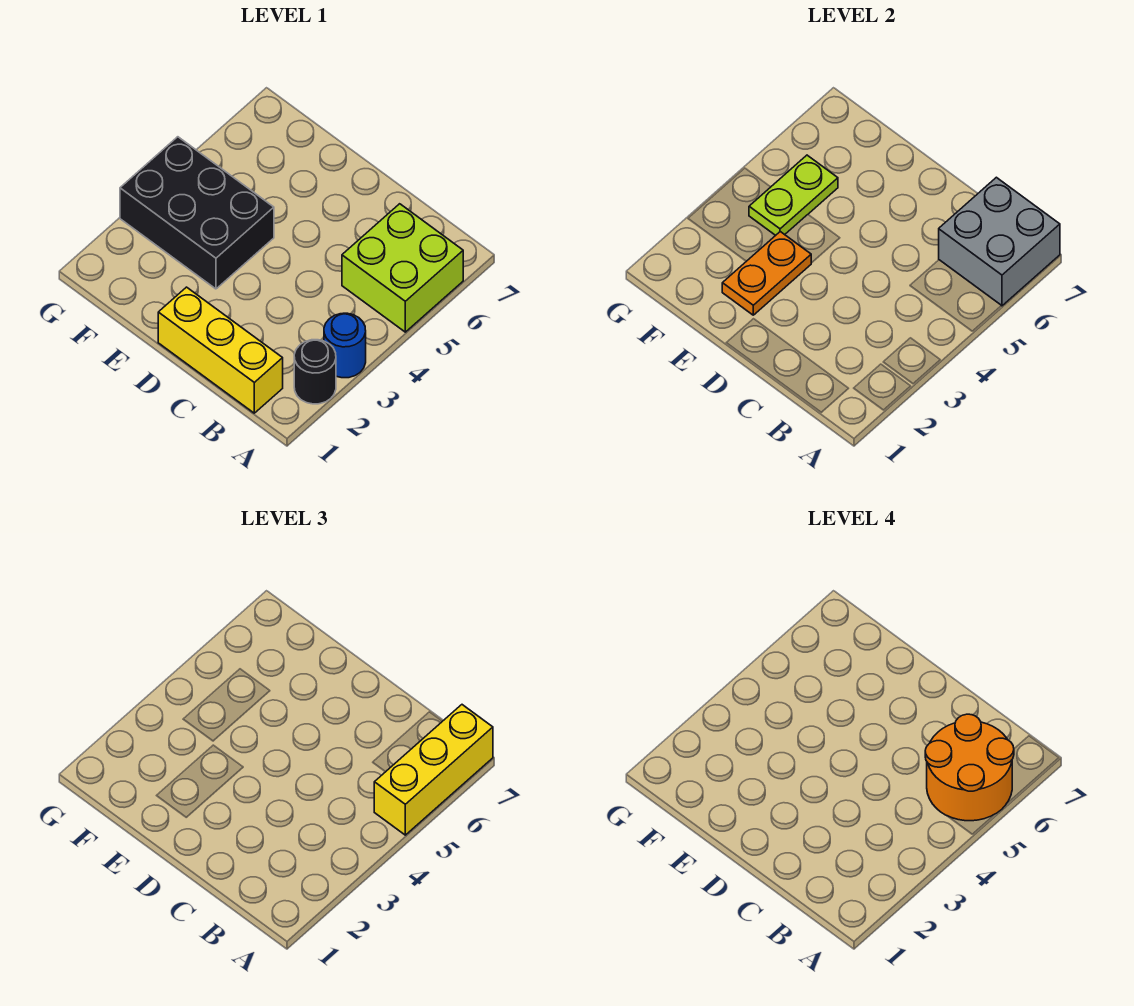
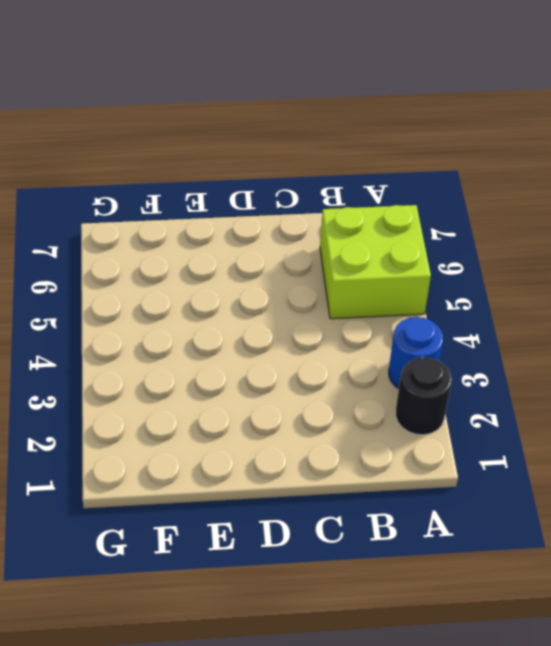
none -> yellow brick B1:D1 level 1
none -> black brick E3:G4 level 1

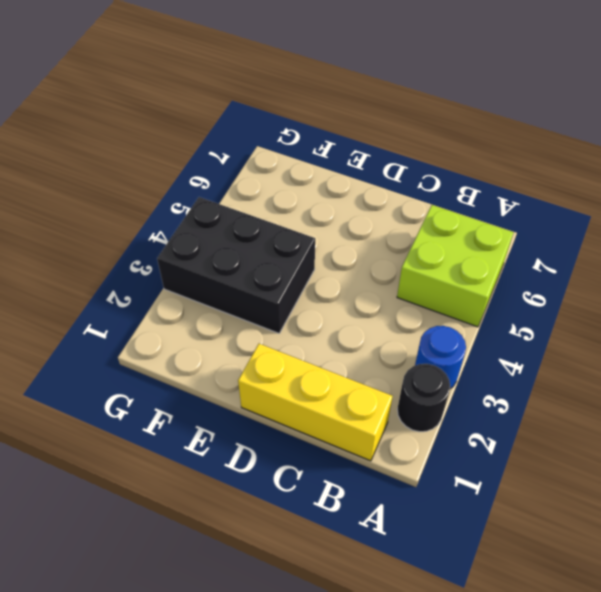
none -> grey brick A6:B7 level 2
none -> orange plate E2:E3 level 2

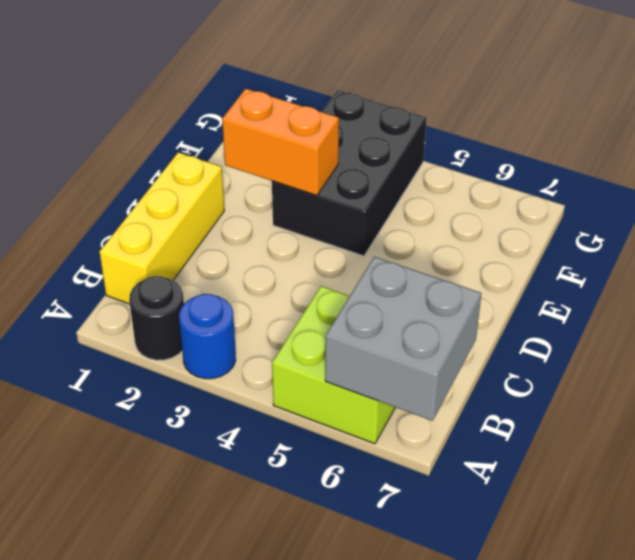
orange brick E2:E3 level 2 -> orange plate E2:E3 level 2
none -> lime plate F4:F5 level 2
none -> yellow brick A5:A7 level 3

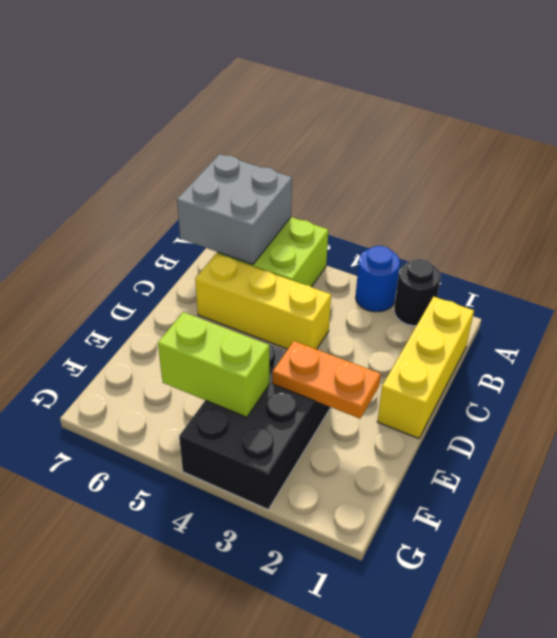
yellow brick C4:C6 level 1 -> yellow brick A5:A7 level 3
lime brick F4:F5 level 2 -> lime plate F4:F5 level 2
none -> orange round brick A5:B6 level 4

